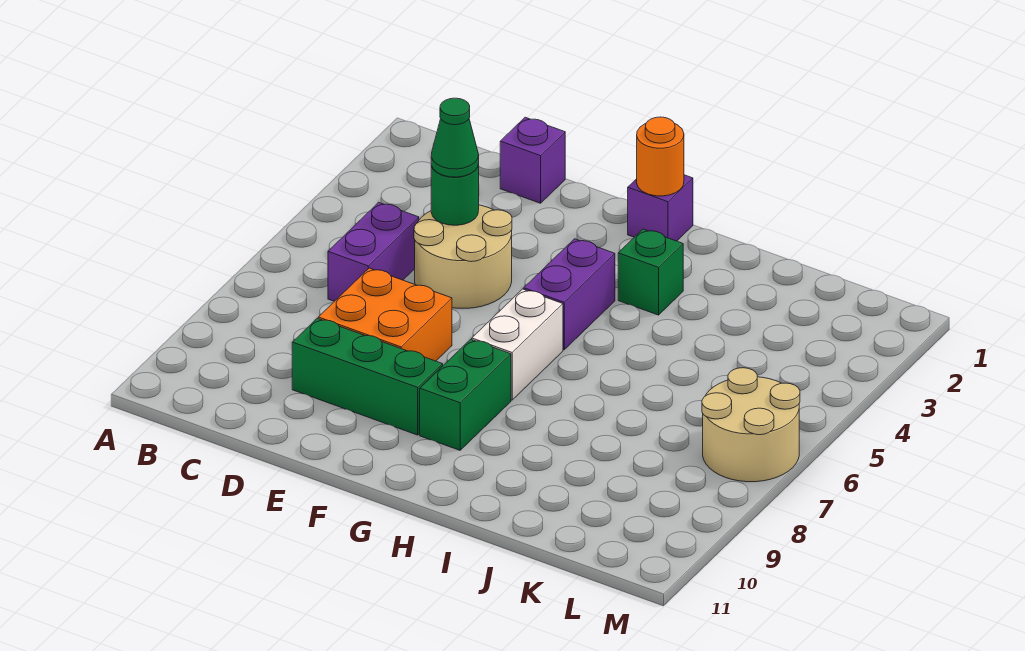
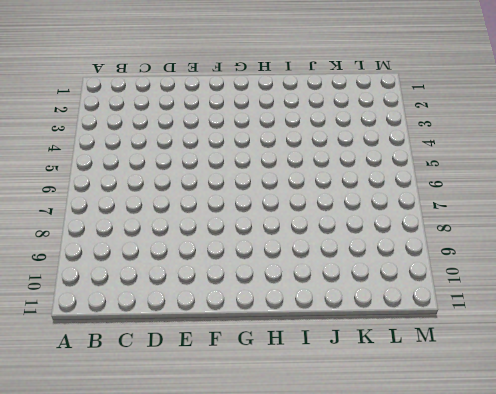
none -> purple brick C5:C6 level 1
none -> purple brick D1 level 1
none -> tan round brick D4:E5 level 1

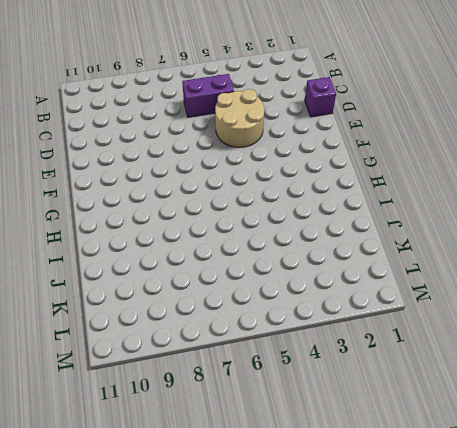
none -> orange brick D7:E8 level 1
none -> green brick D9:F9 level 1
none -> purple brick G1 level 1

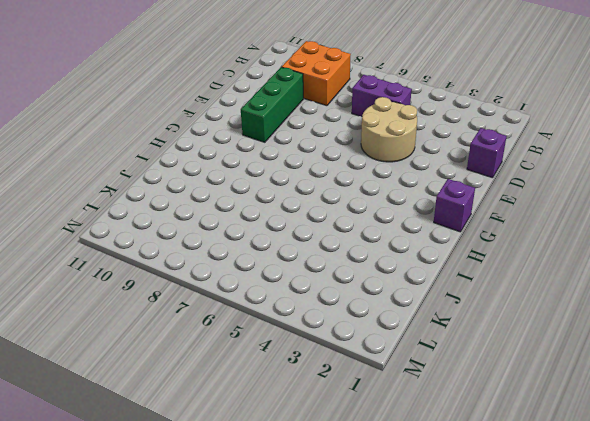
orange brick B8:C9 level 1 -> orange brick D7:E8 level 1
none -> purple brick G4:G5 level 1
none -> white brick G6:G7 level 1
none -> green brick G8:G9 level 1

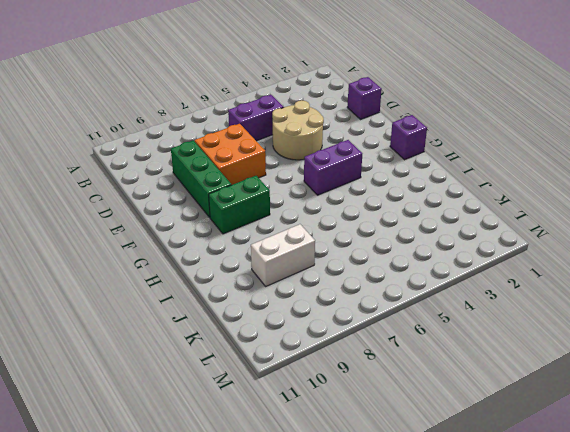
white brick J8:J9 level 1 -> white brick G6:G7 level 1
none -> green brick H3 level 1
none -> tan round brick L6:M7 level 1
none -> green round brick D4 level 2

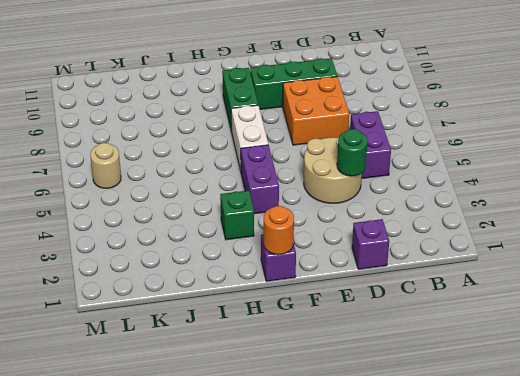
tan round brick L6 level 1 -> tan round brick L6:M7 level 1
none -> green cone D4 level 3

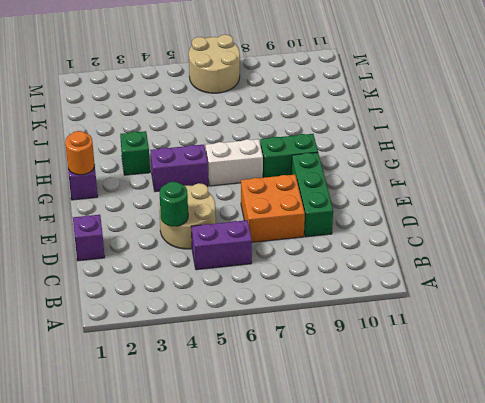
none -> green cone D4 level 3

